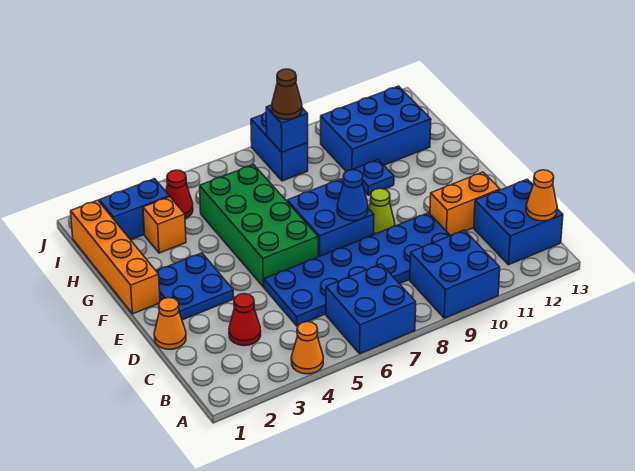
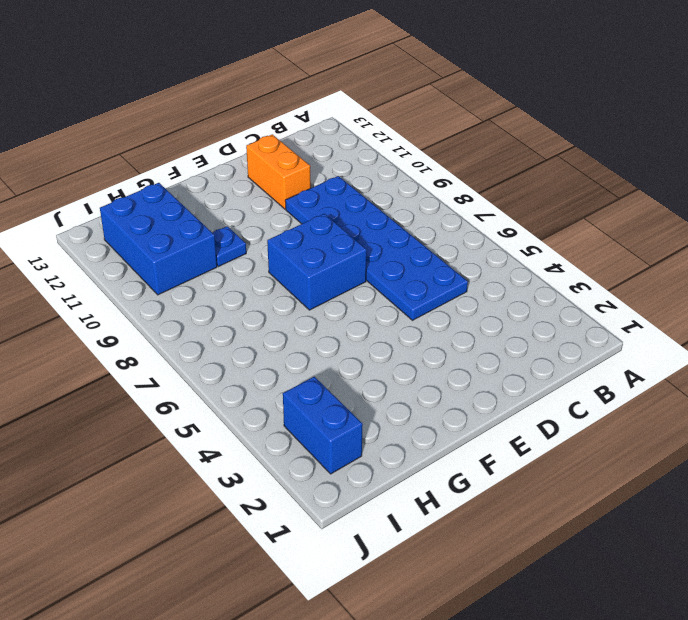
none -> orange cone A4 level 1
none -> blue brick A6:B7 level 1
none -> blue brick A9:B10 level 1

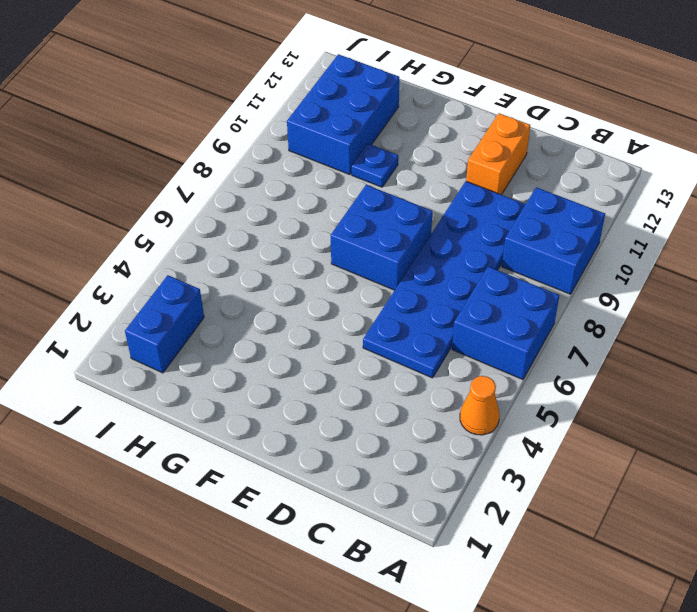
none -> blue brick B12:C13 level 1
none -> red cone C3 level 1
none -> orange cone D1 level 1

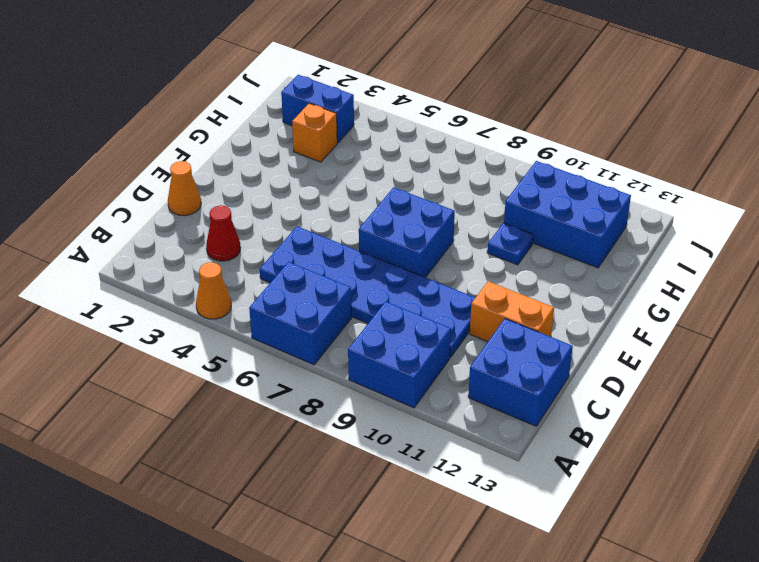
none -> blue plate E2:F3 level 1
none -> green brick E5:H6 level 1
none -> lime cone E9 level 1

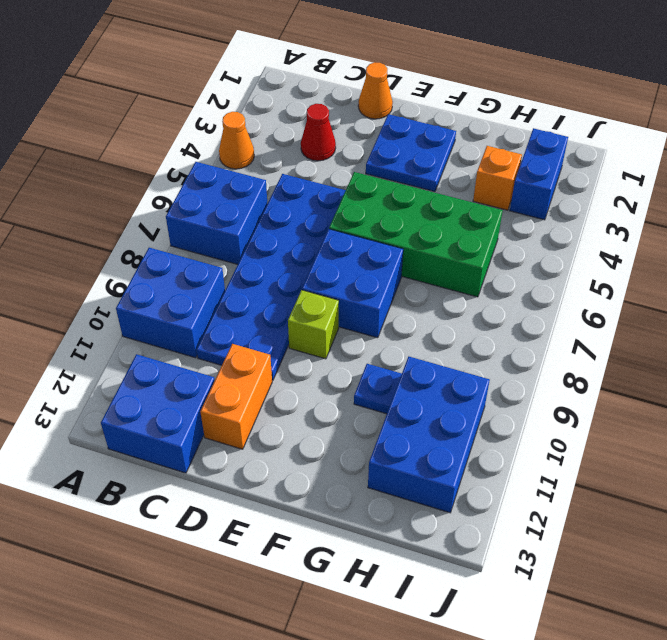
lime brick E9 level 1 -> lime cone E9 level 1
none -> orange brick F1:I1 level 1
none -> red cone I4 level 1
none -> blue brick I8:J8 level 1

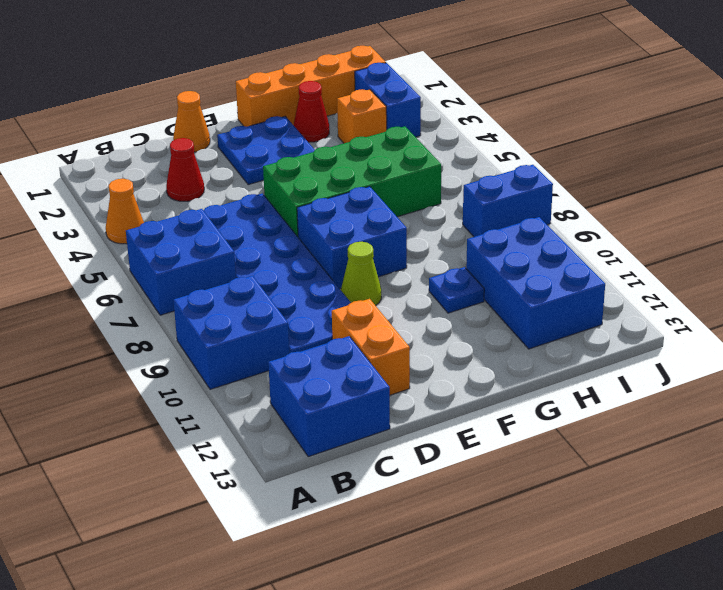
red cone G2 level 1 -> red cone I4 level 1
none -> orange cone B13 level 2
none -> blue cone E8 level 2
none -> blue brick I8 level 2

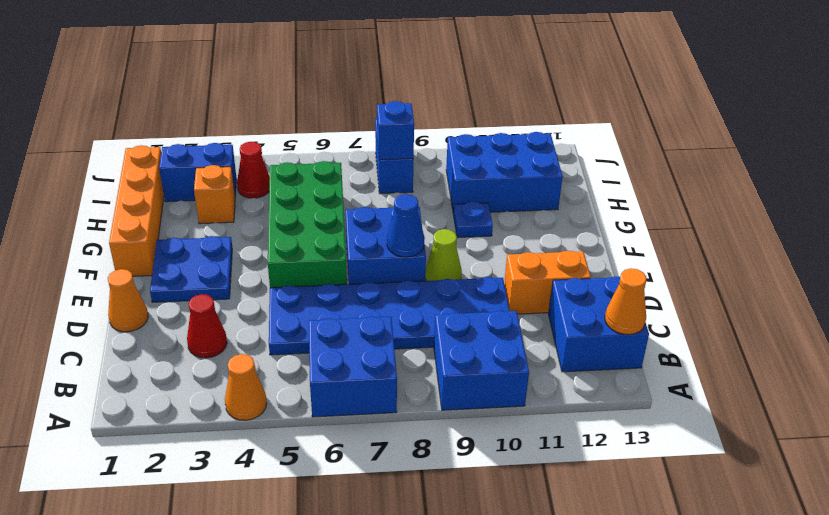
none -> brown cone I8 level 3

